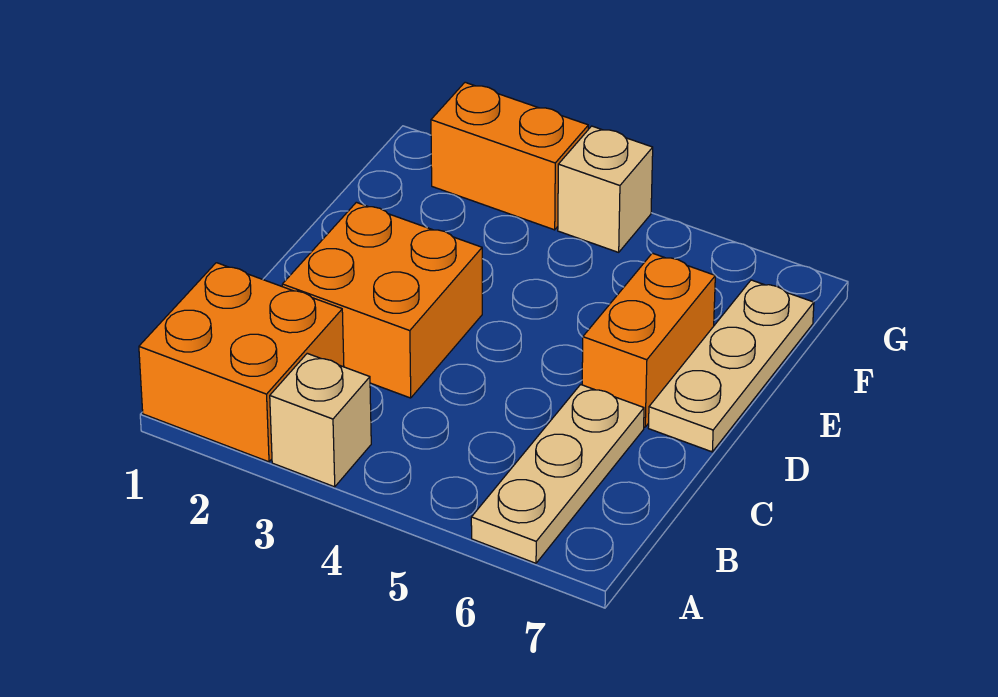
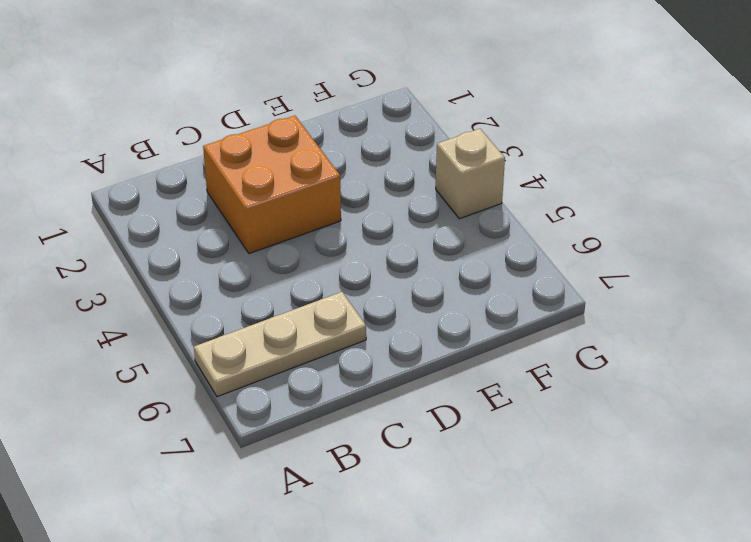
none -> orange brick A1:B2 level 1
none -> tan brick A3 level 1

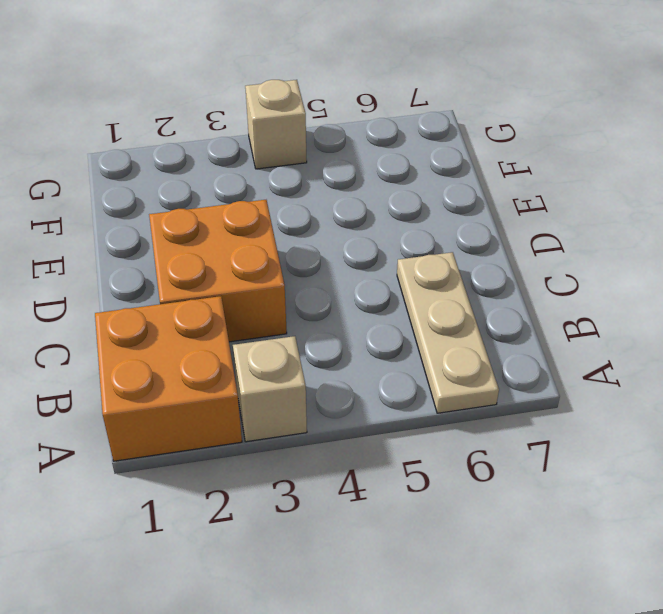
none -> orange brick D6:E6 level 1
none -> tan plate D7:F7 level 1

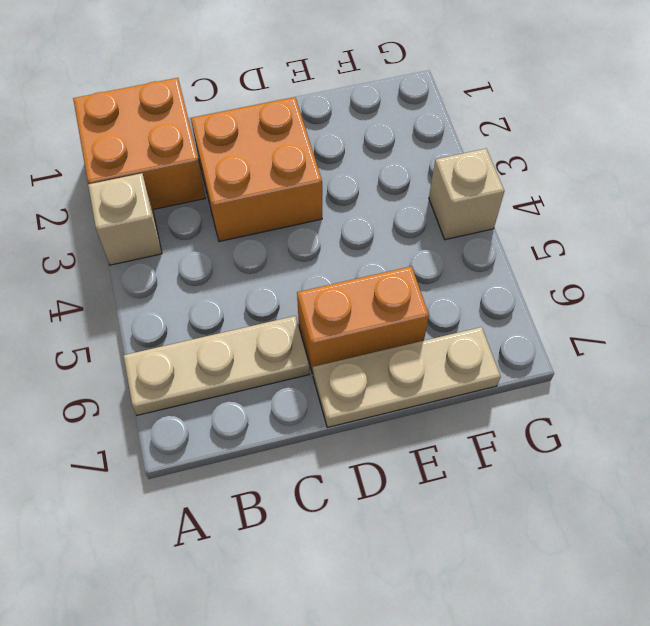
none -> orange brick G2:G3 level 1

